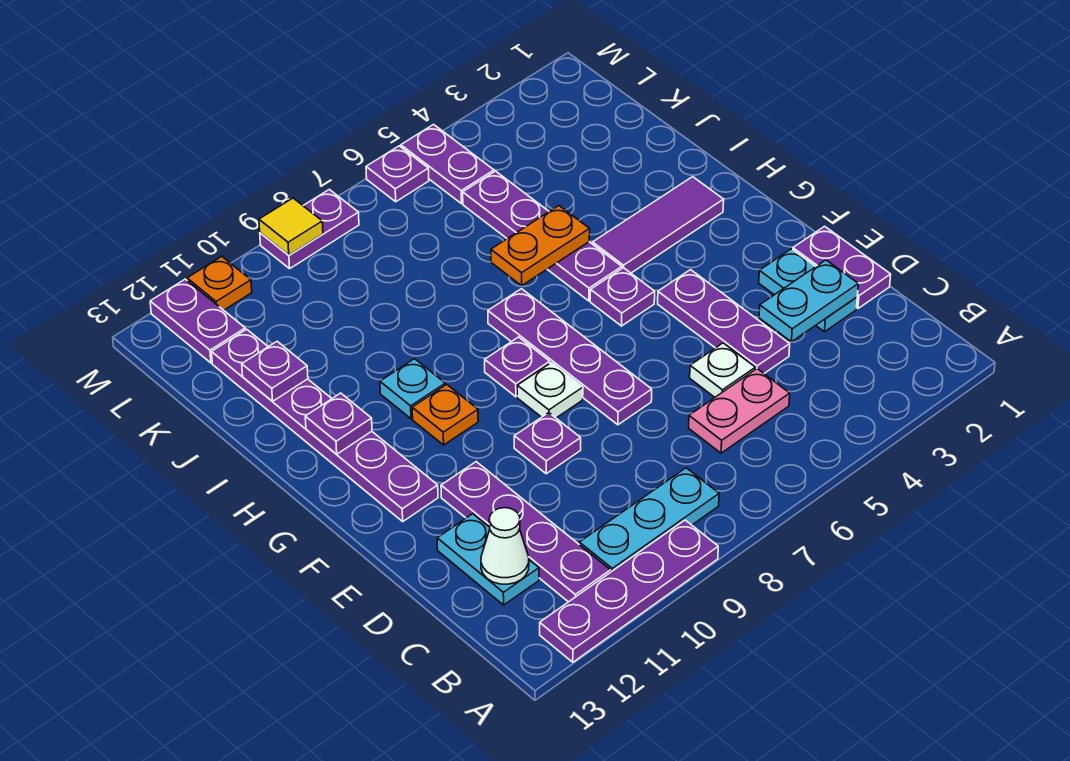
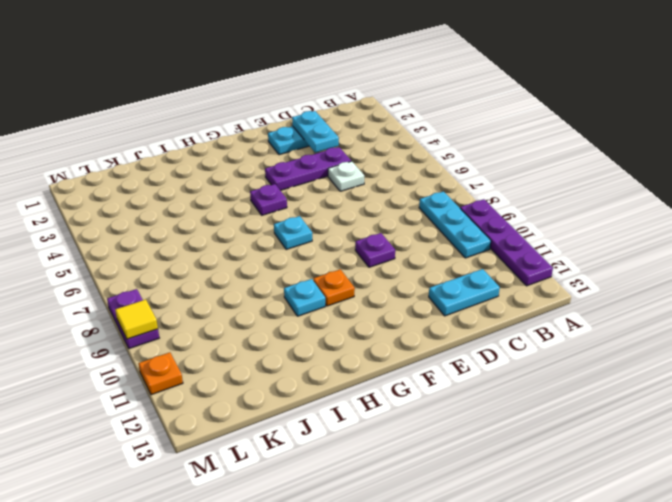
cyan plate G7 level 1 -> purple plate E7:H7 level 1
none -> purple plate B11:E11 level 1
none -> pink plate C5:C6 level 1
none -> purple plate D1:E1 level 1
none -> white plate F8 level 1

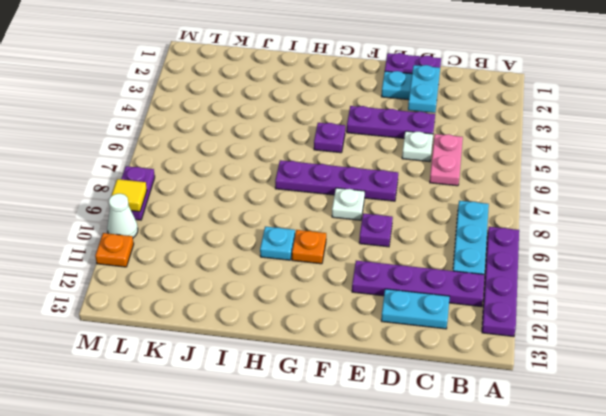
white cone M10 level 1 -> white cone C12 level 2
none -> purple plate F12:K12 level 1
none -> purple plate G8 level 1
none -> purple tile H2:H4 level 1
none -> purple plate H5:K5 level 1

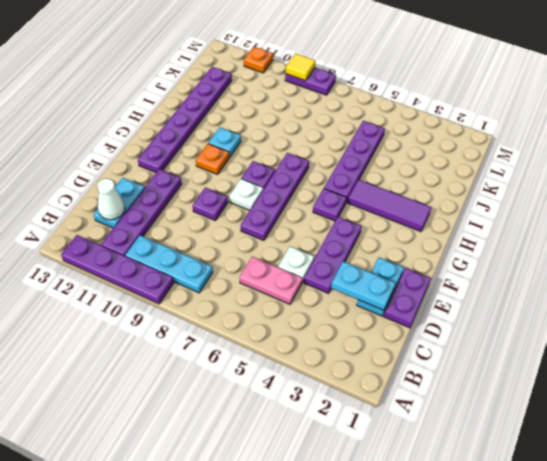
none -> purple plate L5:M5 level 1
none -> purple plate L12:M12 level 1
none -> purple plate M6 level 1
none -> purple plate H12 level 2

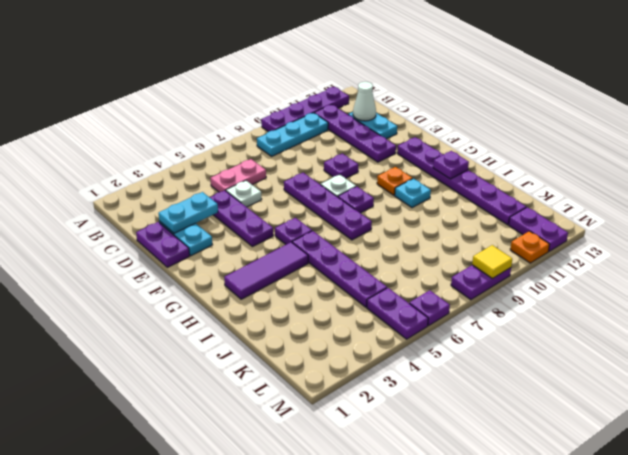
none -> orange plate I5:I6 level 2
none -> purple plate J12 level 2

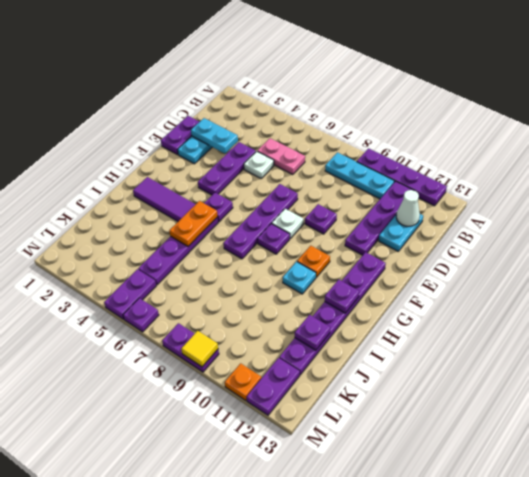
orange plate H5:I5 level 2 -> orange plate I5:I6 level 2

